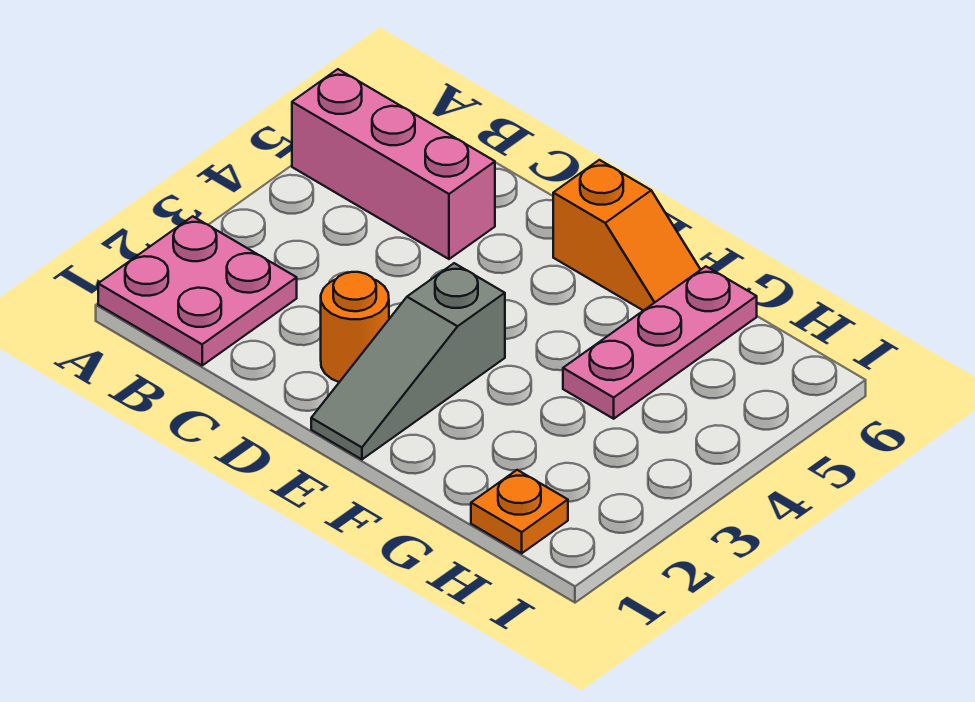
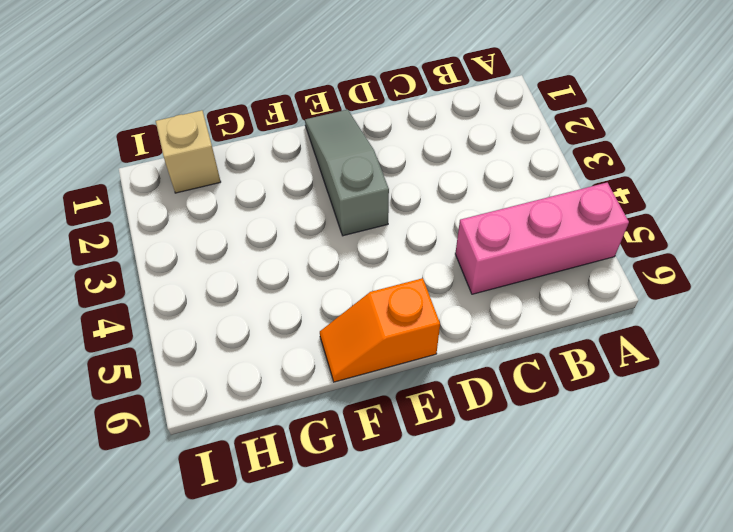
tan brick H1 level 1 -> orange plate H1 level 1
none -> pink plate A1:B2 level 1
none -> orange round brick D2 level 1

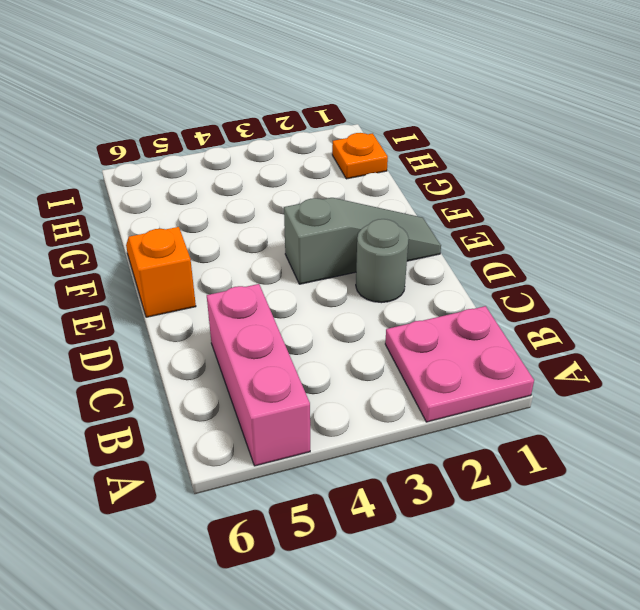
grey round brick D2 level 1 -> orange round brick D2 level 1
none -> pink plate G4:G6 level 1

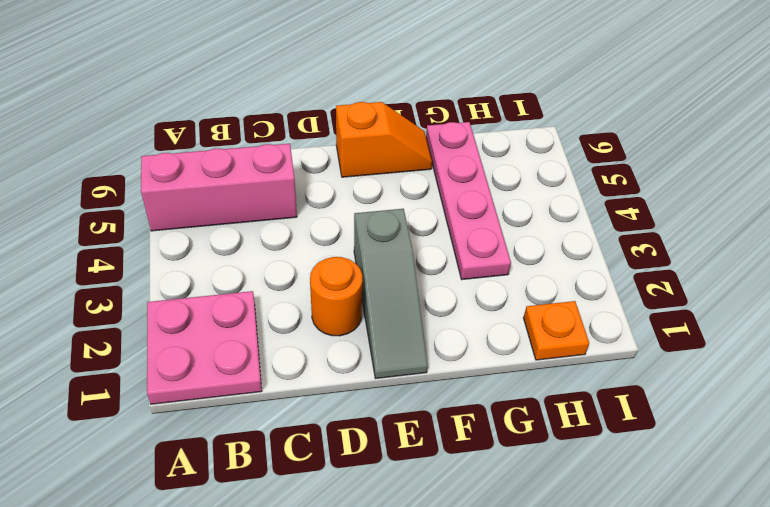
pink plate G3:G6 level 1 -> pink plate G4:G6 level 1

